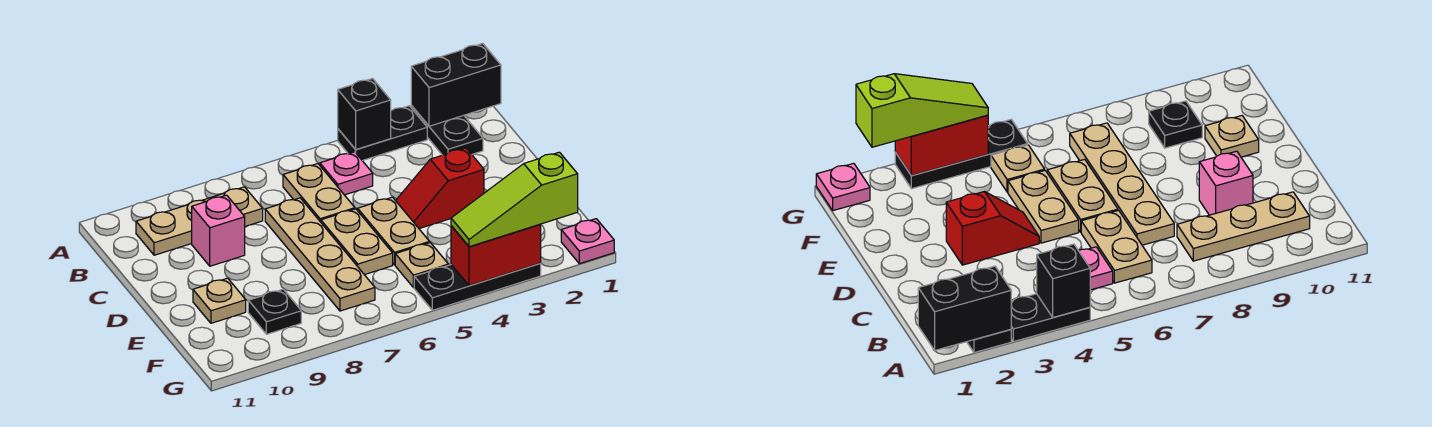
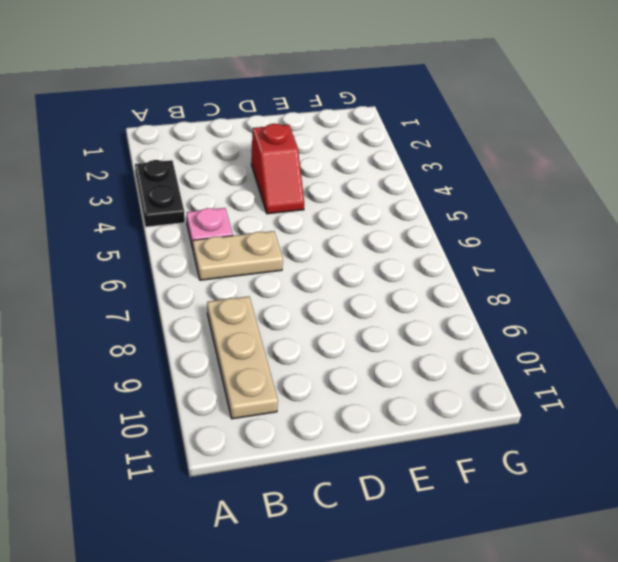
none -> black plate A2:B2 level 1
none -> tan plate C7:F7 level 1
none -> pink brick C9 level 1

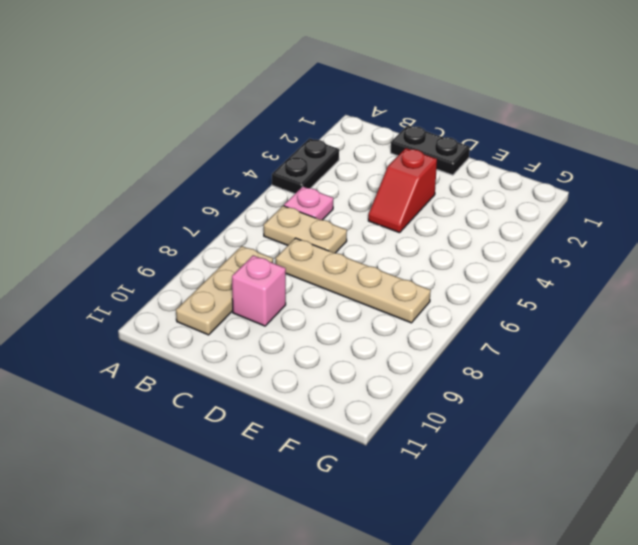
black plate C1:D1 level 1 -> black plate A2:B2 level 1
none -> tan plate D5:E5 level 1
none -> tan plate D6:E6 level 1
none -> tan plate E10 level 1

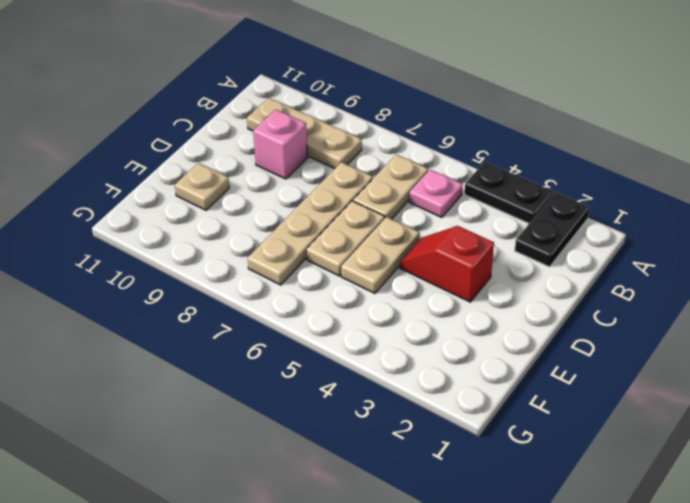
none -> tan plate F5 level 1
none -> black plate F9 level 1
none -> pink plate G1 level 1

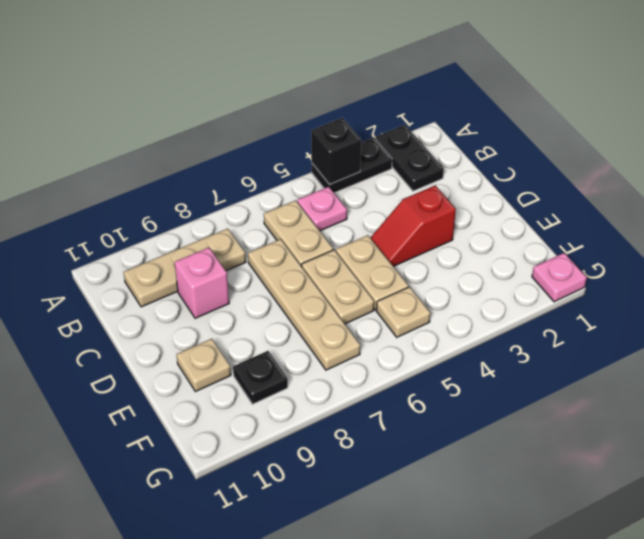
none -> black plate G3:G5 level 1
none -> black brick A1:A2 level 2
none -> red brick G3:G4 level 2

